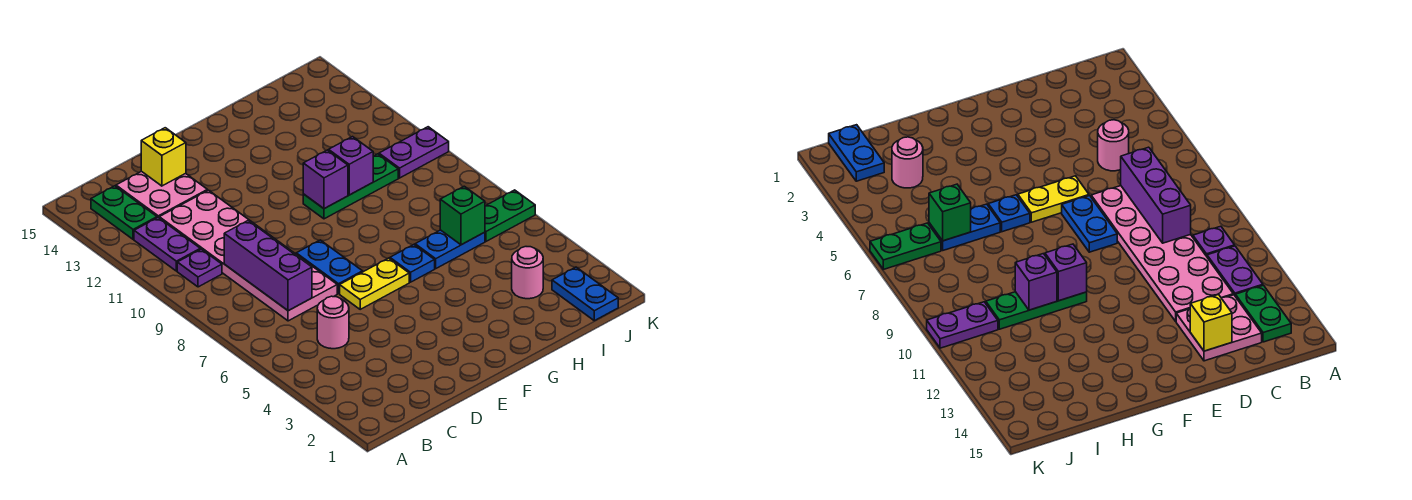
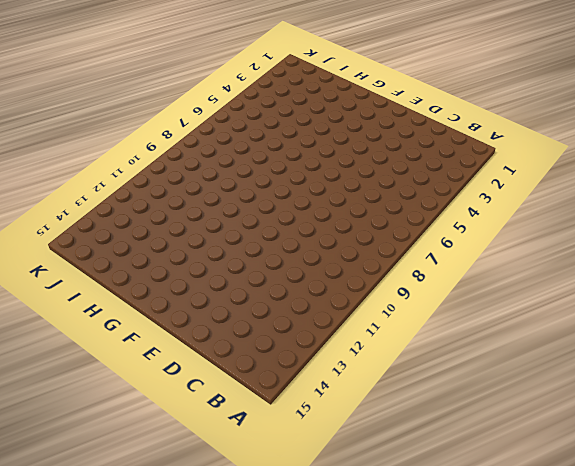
none -> purple plate B10 level 1
none -> purple plate B11:B12 level 1
none -> green plate B13:B14 level 1

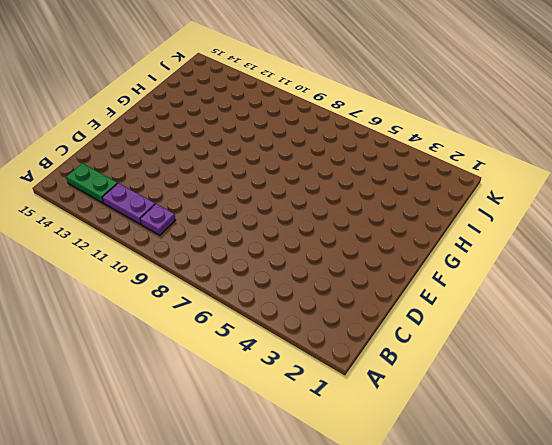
none -> pink round brick C5 level 1
none -> pink plate C7:D12 level 1
none -> pink plate C13:D14 level 1

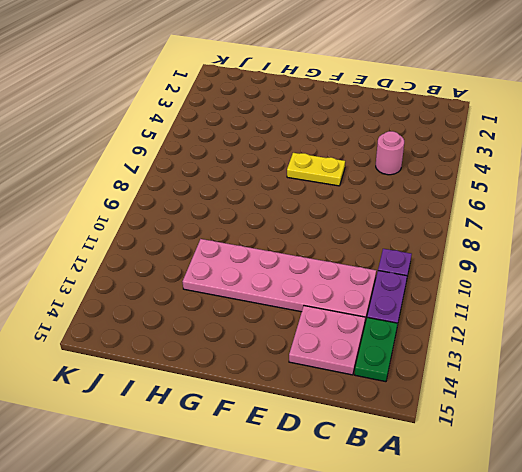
pink plate C11:H12 level 1 -> pink plate C7:D12 level 1
none -> blue plate E7:E8 level 1
none -> blue plate G6 level 1
none -> green plate G10:I10 level 1

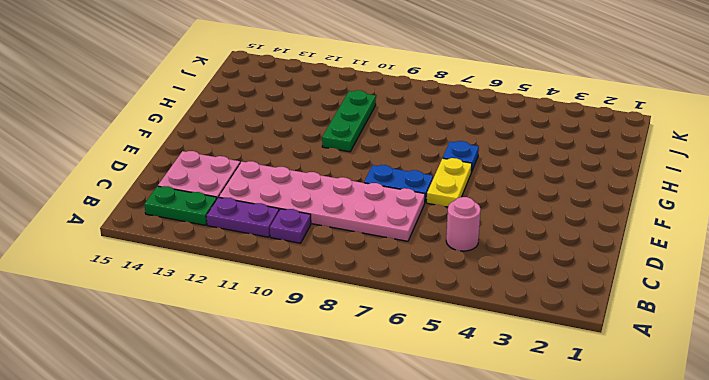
none -> blue plate H6:I6 level 1
none -> pink round brick I3 level 1
none -> blue plate J1:J2 level 1

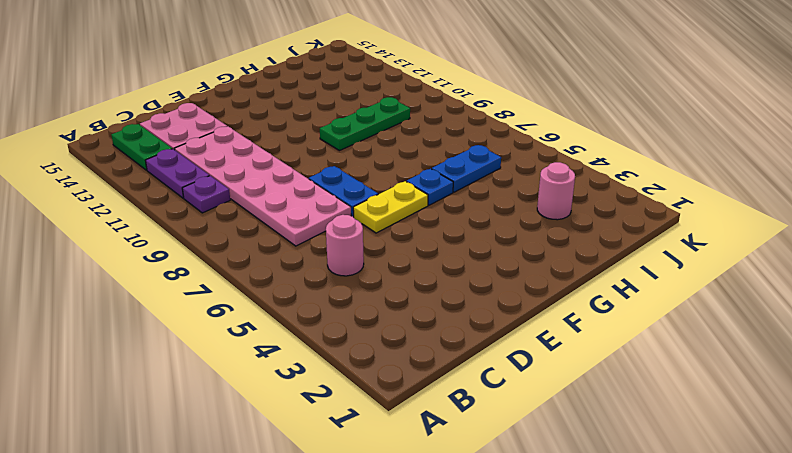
none -> blue plate J1:J2 level 1
none -> green plate J6:K6 level 1
none -> purple plate J10:K10 level 1

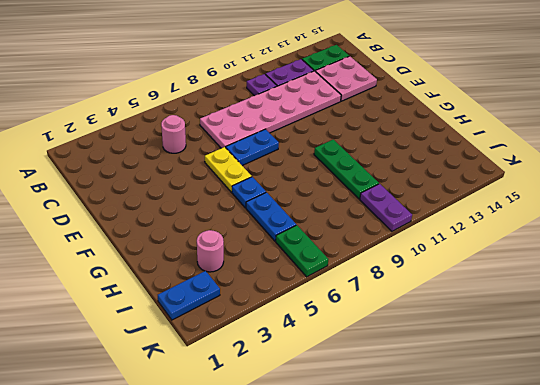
none -> purple brick C7:C9 level 2
none -> yellow brick D14 level 2
none -> purple brick G10 level 2

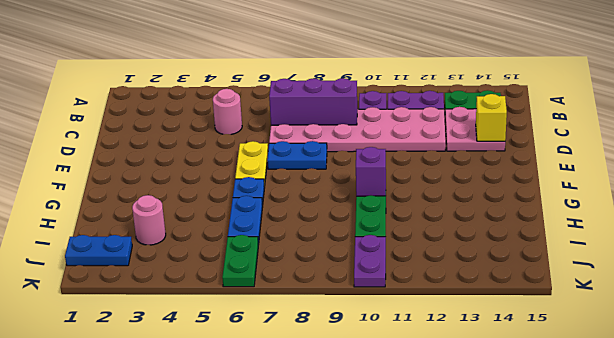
none -> purple brick H10 level 2
none -> green brick I6 level 2

